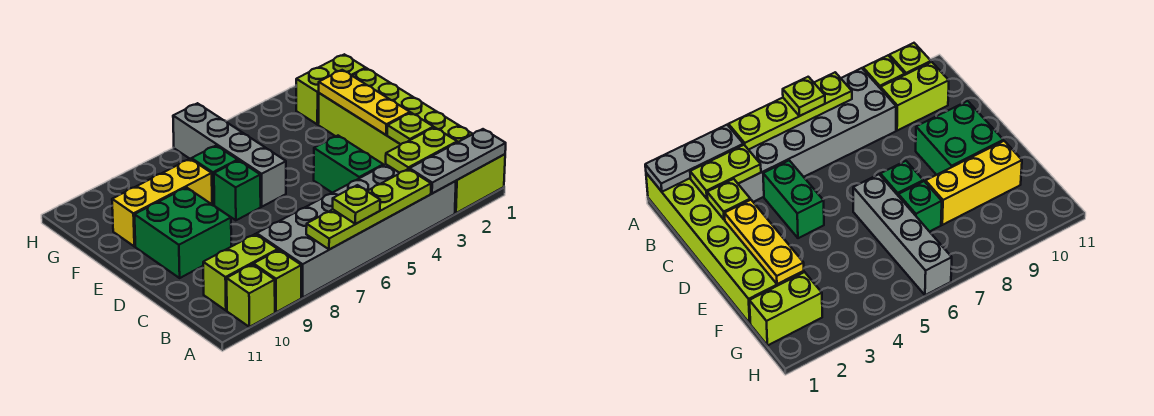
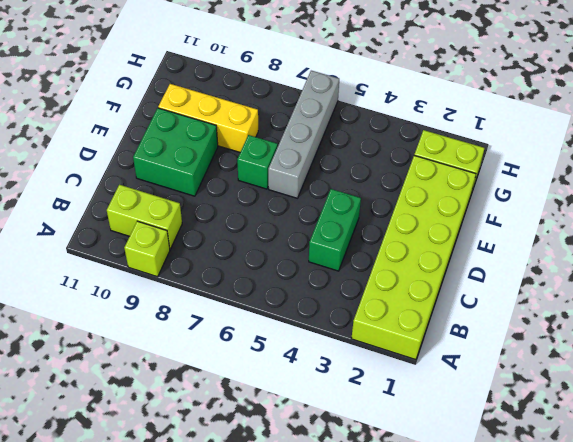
none -> grey brick A3:B8 level 1
none -> lime brick A10 level 1
none -> green brick F7 level 1

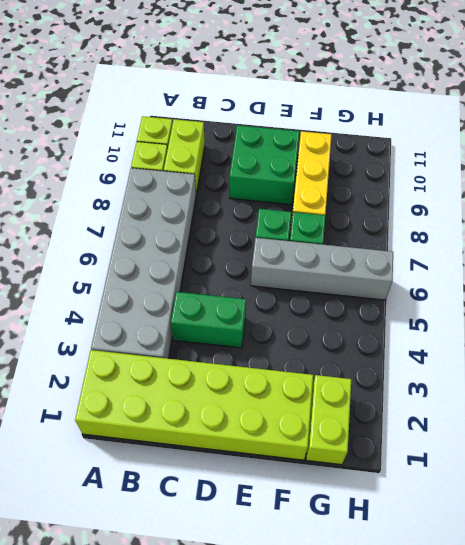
none -> grey plate A1:A3 level 2
none -> lime plate A4:A7 level 2
none -> lime plate B2:B3 level 2

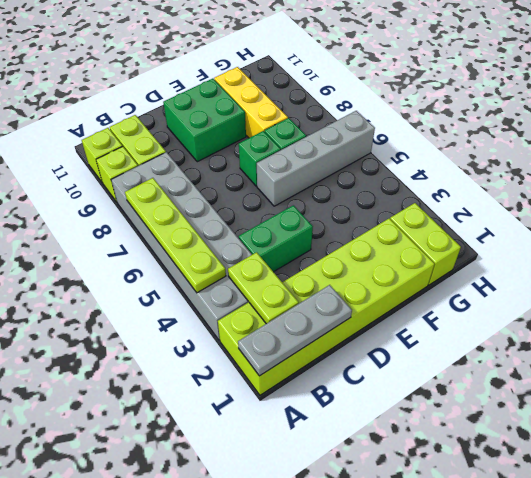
grey plate A1:C1 level 2 -> grey plate A1:A3 level 2
none -> lime plate C2 level 2
none -> yellow plate D2:F2 level 2
none -> lime plate A6 level 3

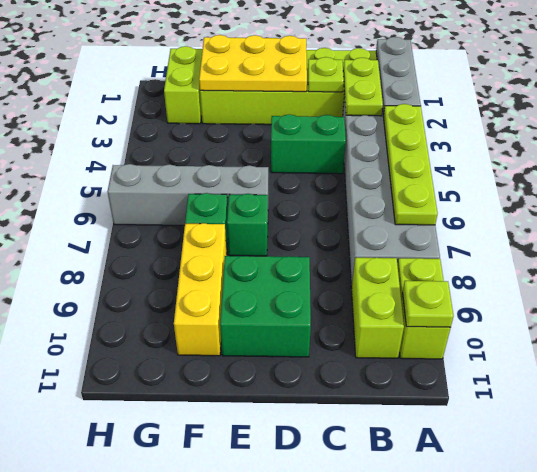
lime plate A10 level 2 -> lime plate A6 level 3
yellow plate D1:F2 level 2 -> yellow plate D2:F2 level 2

